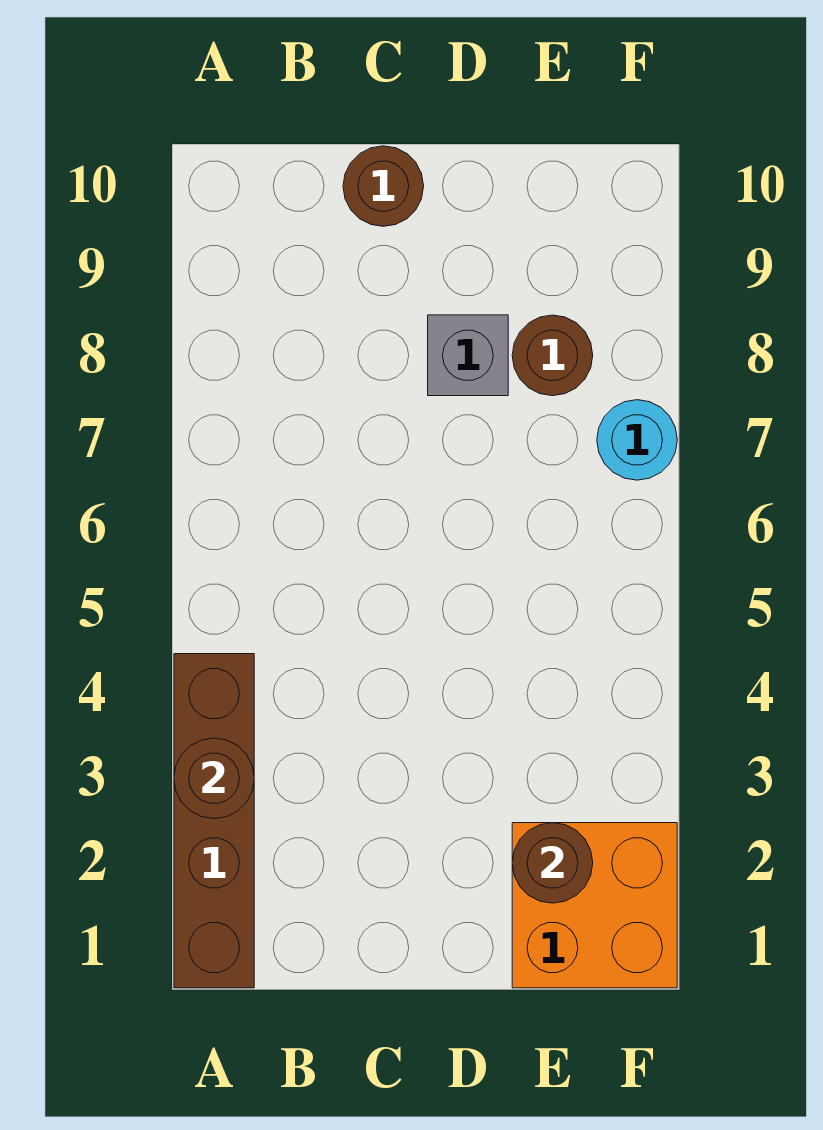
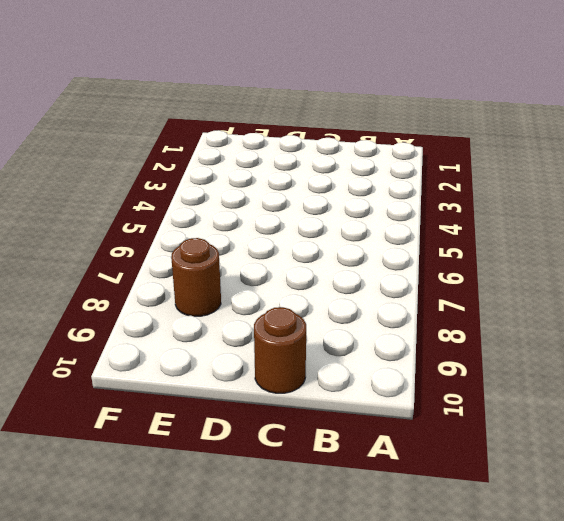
none -> brown brick A1:A4 level 1
none -> grey brick D8 level 1

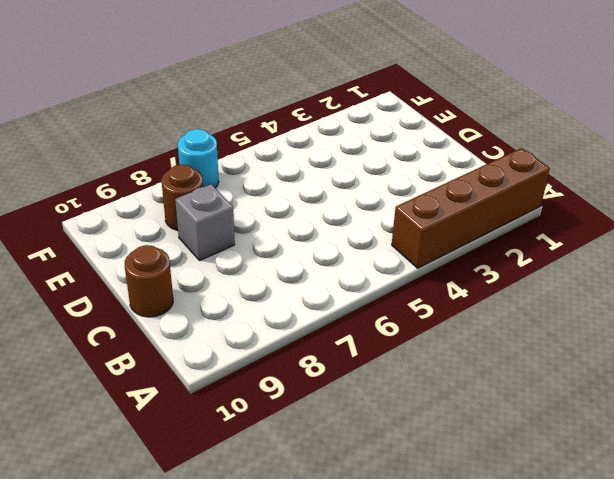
none -> orange brick E1:F2 level 1
none -> brown round brick A3 level 2

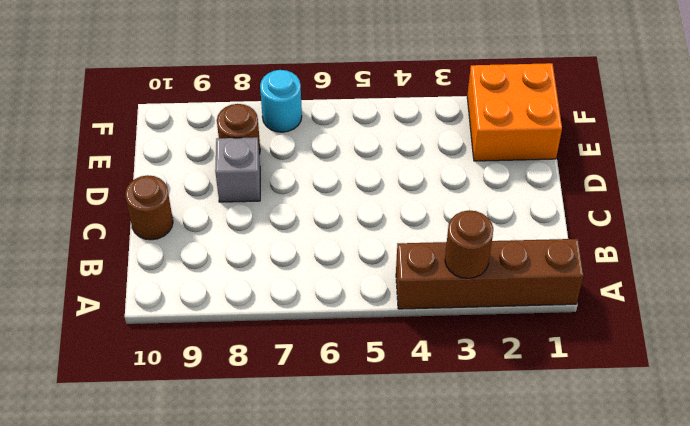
none -> brown round brick E2 level 2

